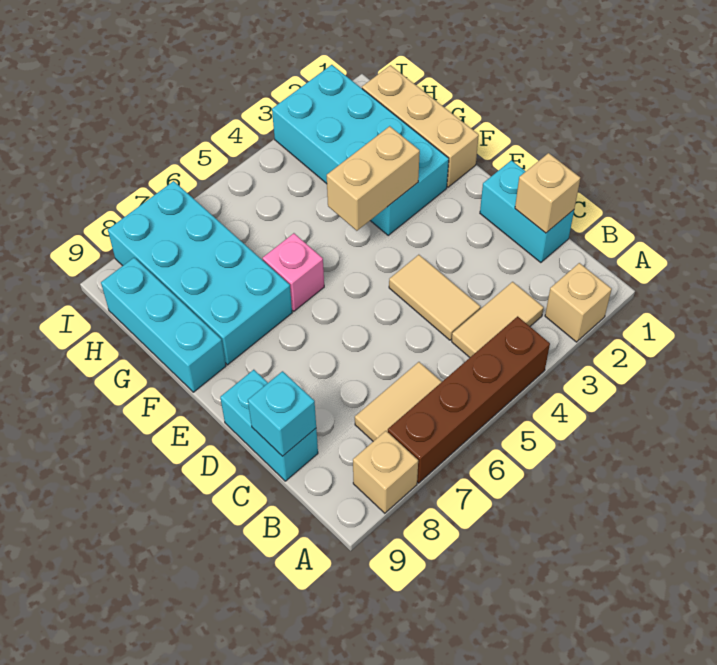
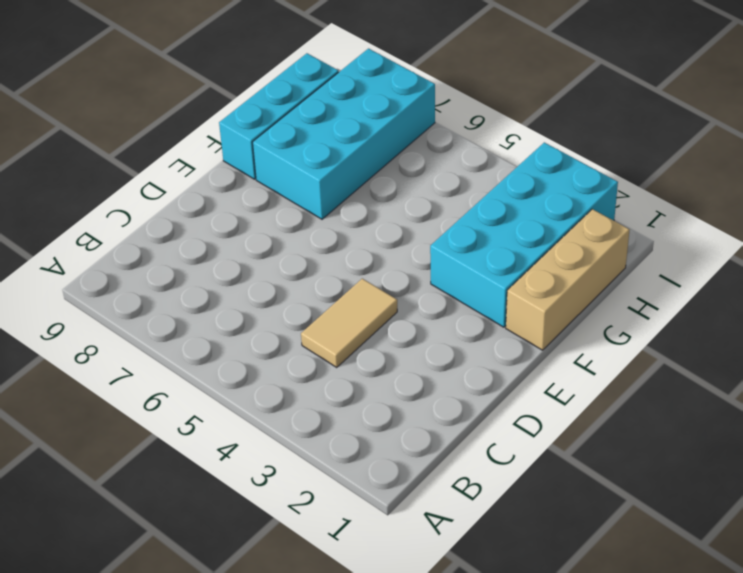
none -> tan brick A2 level 1
none -> brown brick A4:A7 level 1
none -> tan brick A8 level 1

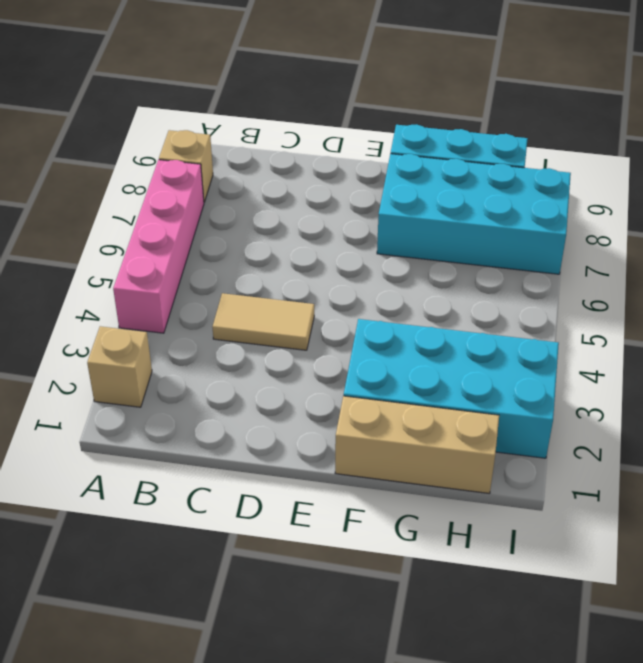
pink brick A4:A7 level 1 -> brown brick A4:A7 level 1
none -> tan tile B3:B4 level 1
none -> tan tile B6:B7 level 1
none -> cyan brick C1:D1 level 1

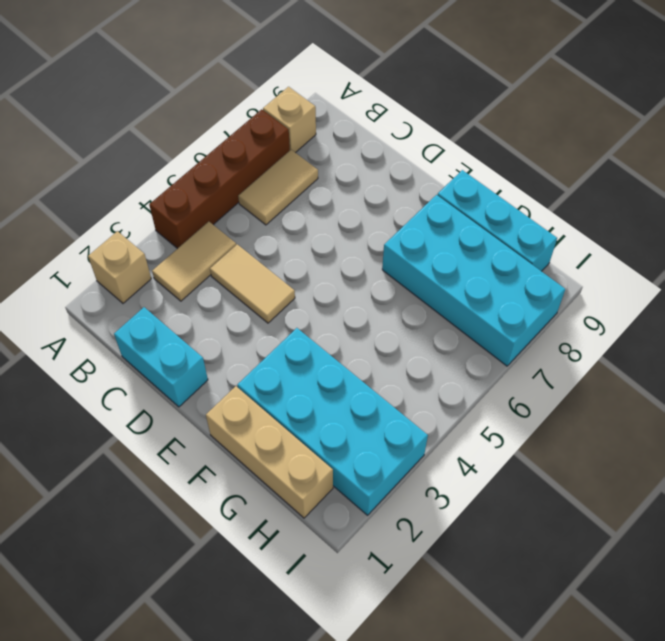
none -> cyan brick C9:D9 level 1
none -> pink brick F6 level 1
none -> tan brick C1 level 2

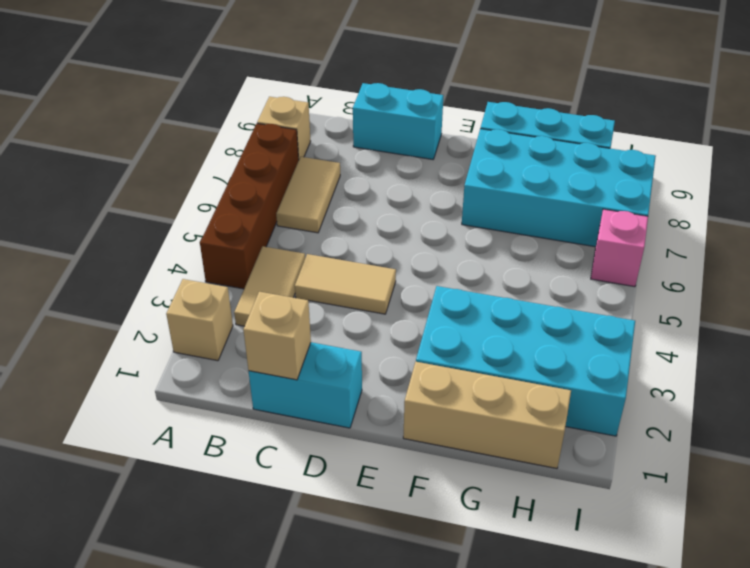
pink brick I6 level 1 -> pink brick F6 level 1
none -> cyan brick C9 level 2
none -> tan brick F3:F4 level 2

